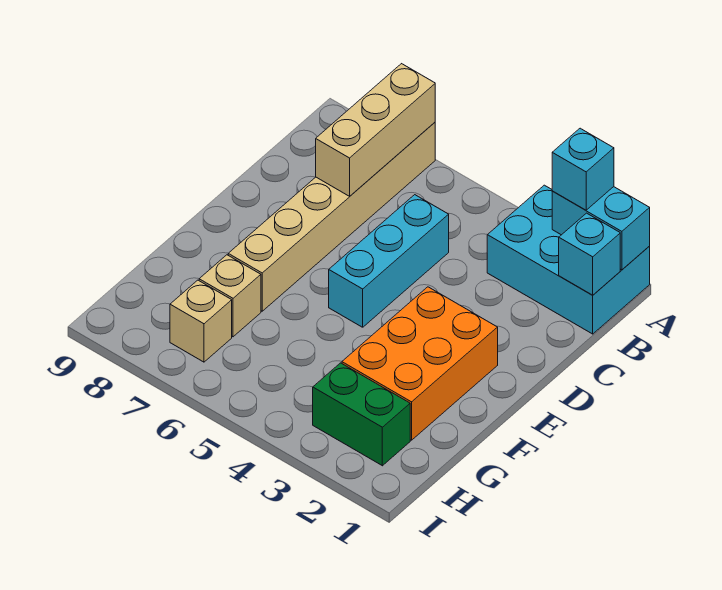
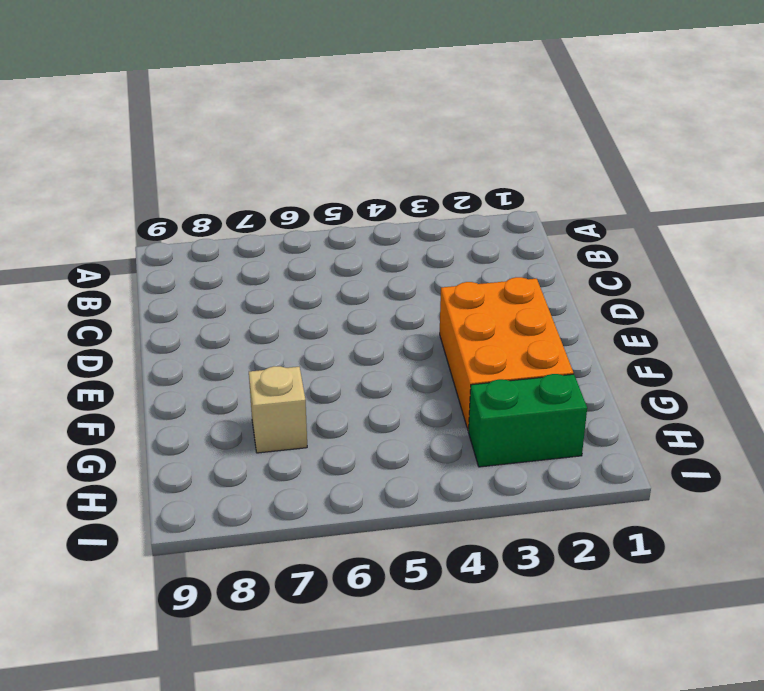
none -> cyan brick A1:B3 level 1
none -> tan brick A7:F7 level 1

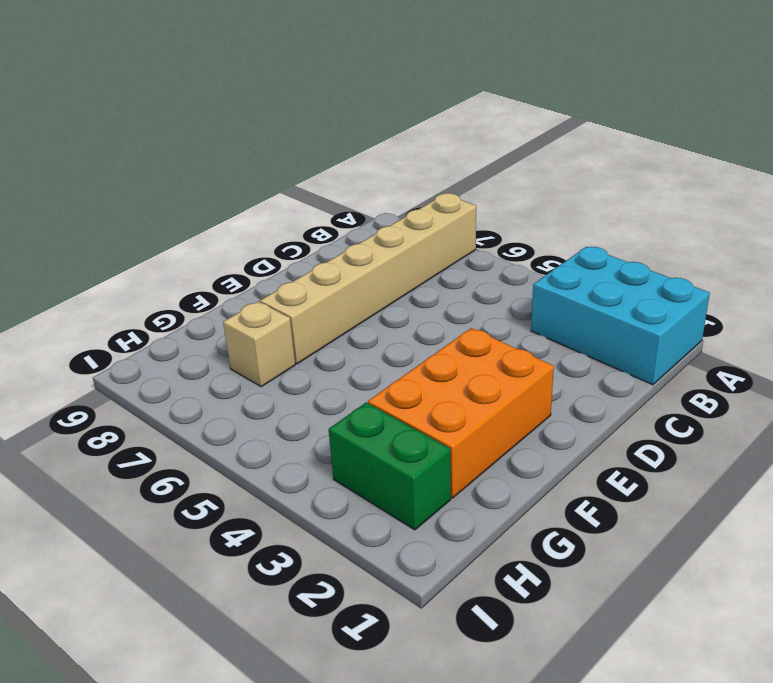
none -> cyan brick C5:E5 level 1
none -> tan brick H7 level 1

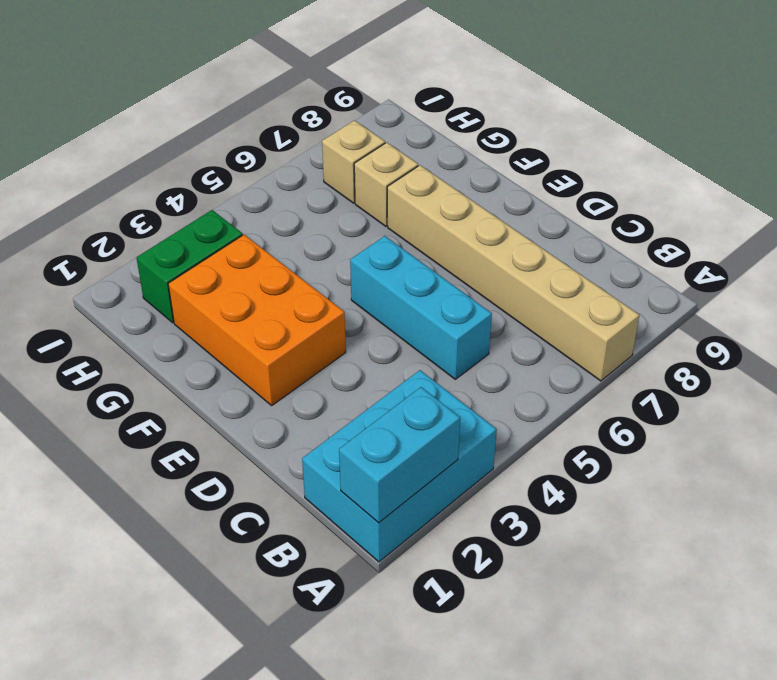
none -> tan brick A7:C7 level 2
none -> cyan brick B1 level 2

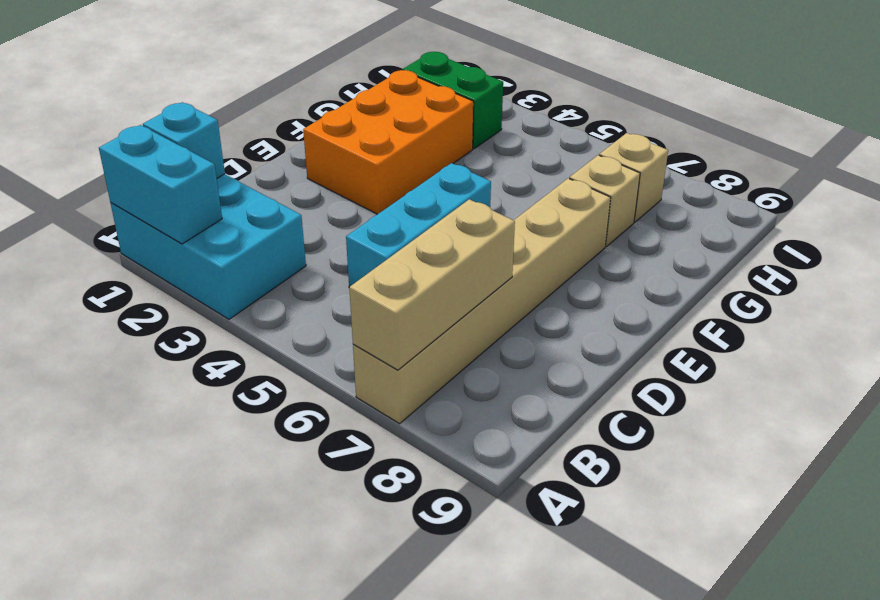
none -> cyan brick A2 level 3

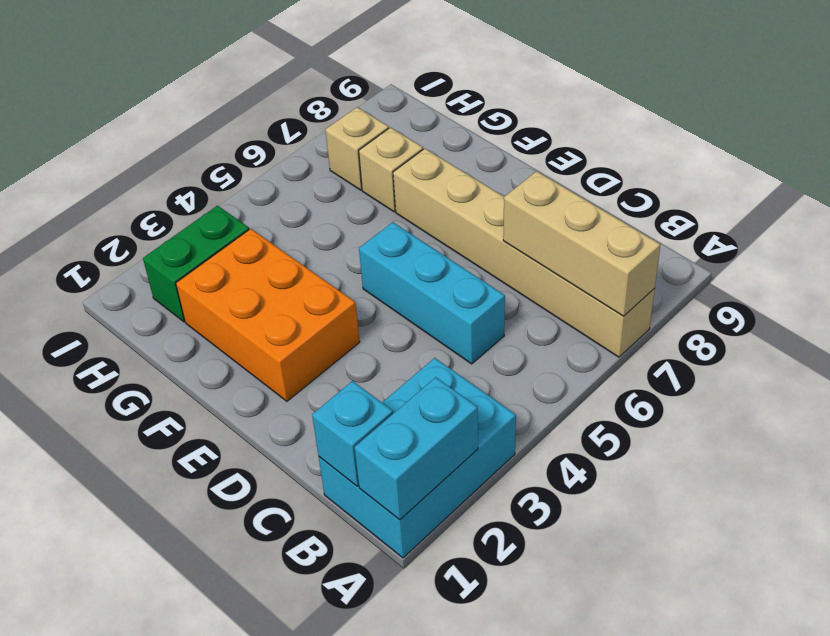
none -> cyan brick A2 level 3

